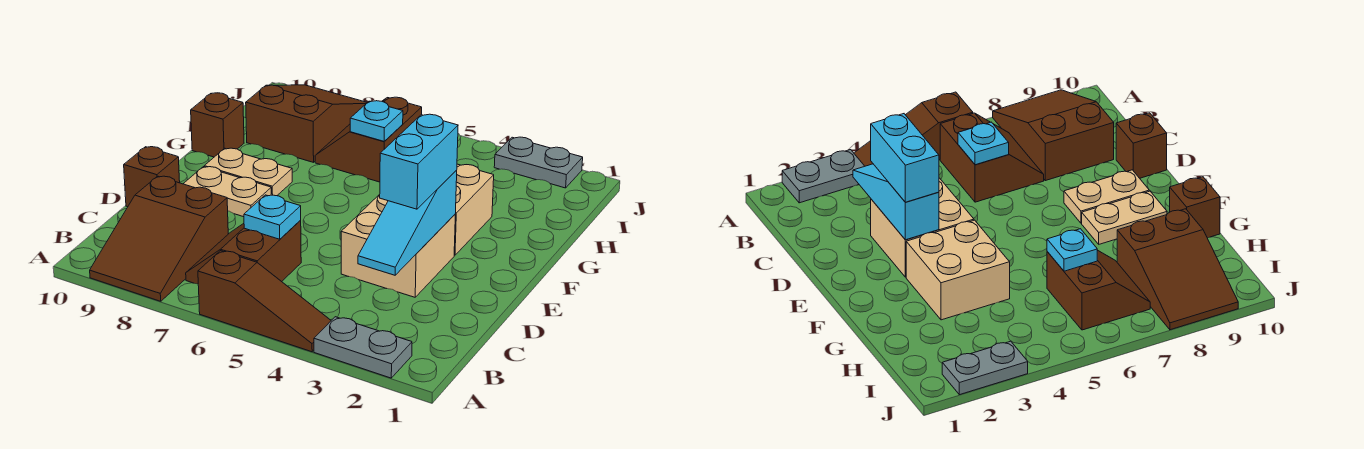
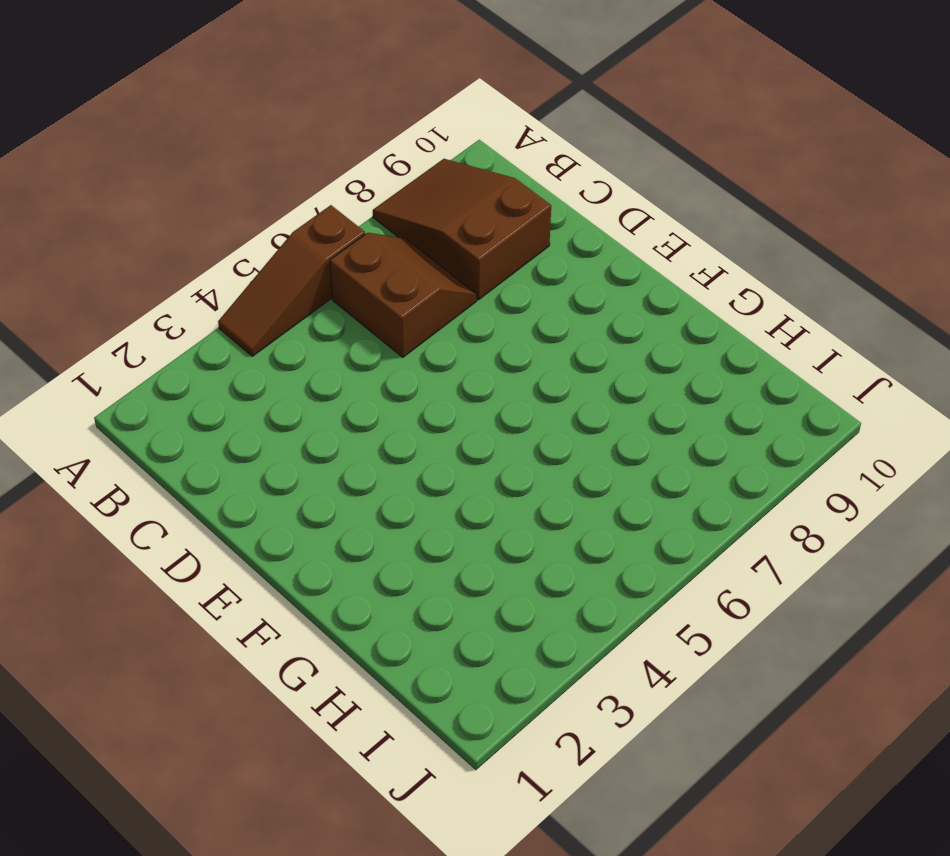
none -> grey plate A2:A3 level 1
none -> tan brick D3:E4 level 1
none -> brown brick D10 level 1

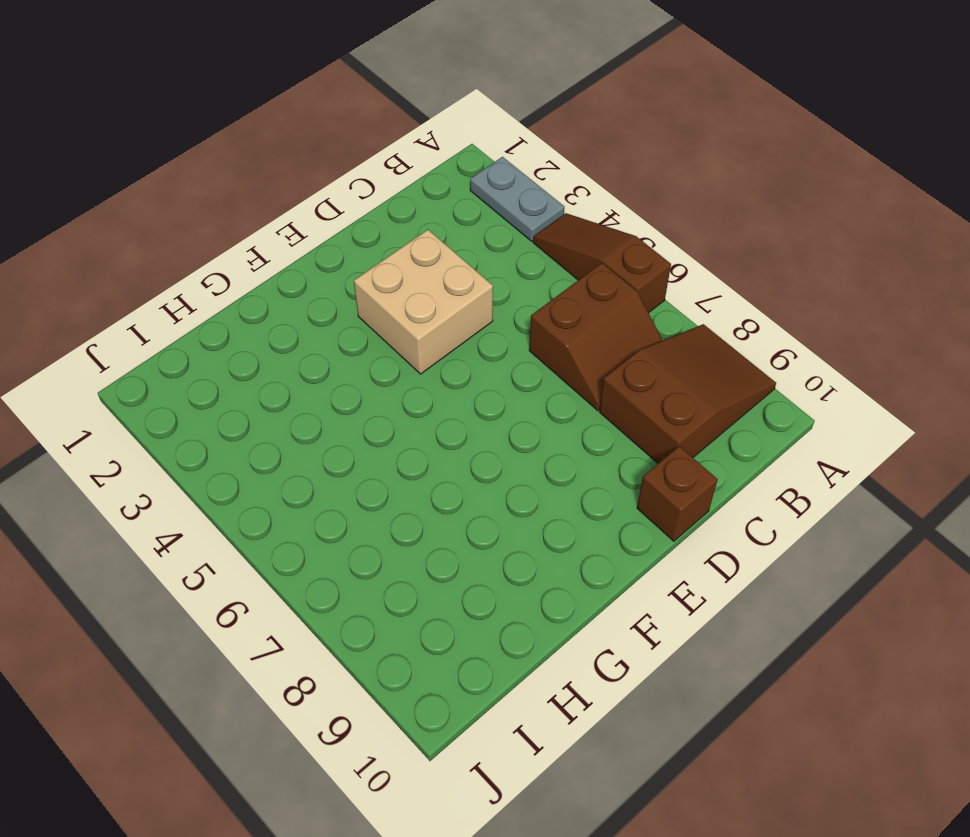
none -> tan plate E8:E9 level 1
none -> tan brick F3:G4 level 1
none -> tan plate F8:F9 level 1

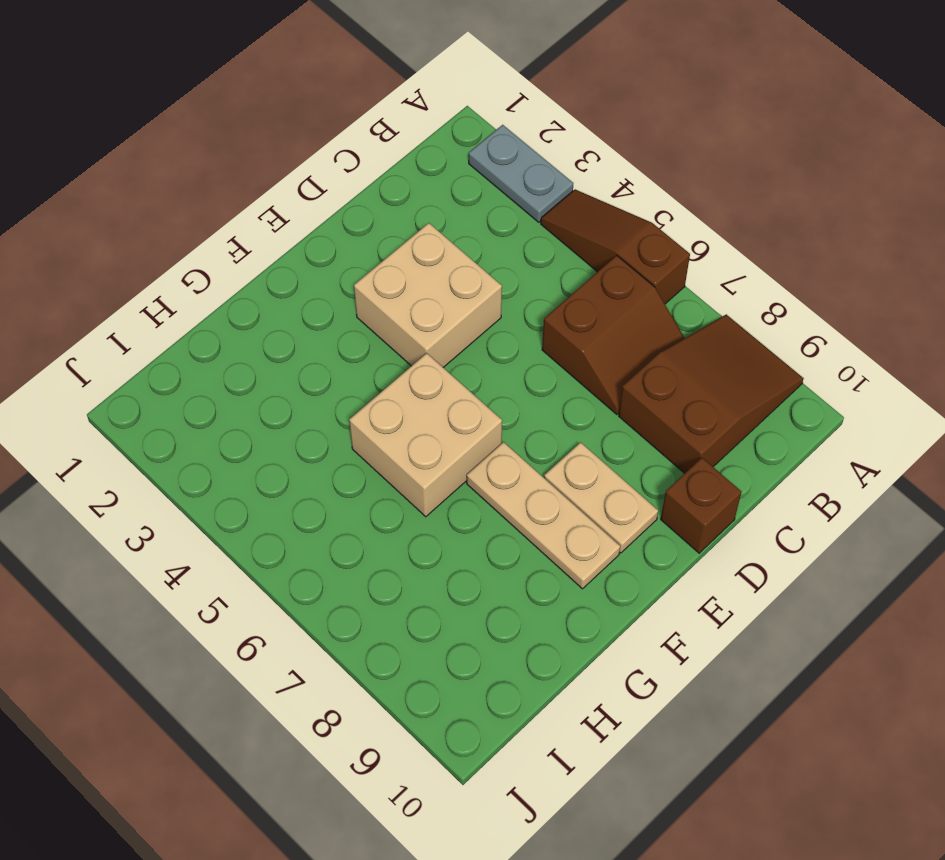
tan brick F5:G6 level 1 -> tan brick F3:G4 level 1
tan plate F7:F9 level 1 -> tan plate F8:F9 level 1
none -> brown brick G10 level 1
none -> brown slope H6:I7 level 1 top 6
none -> brown slope H8:J9 level 1 top H

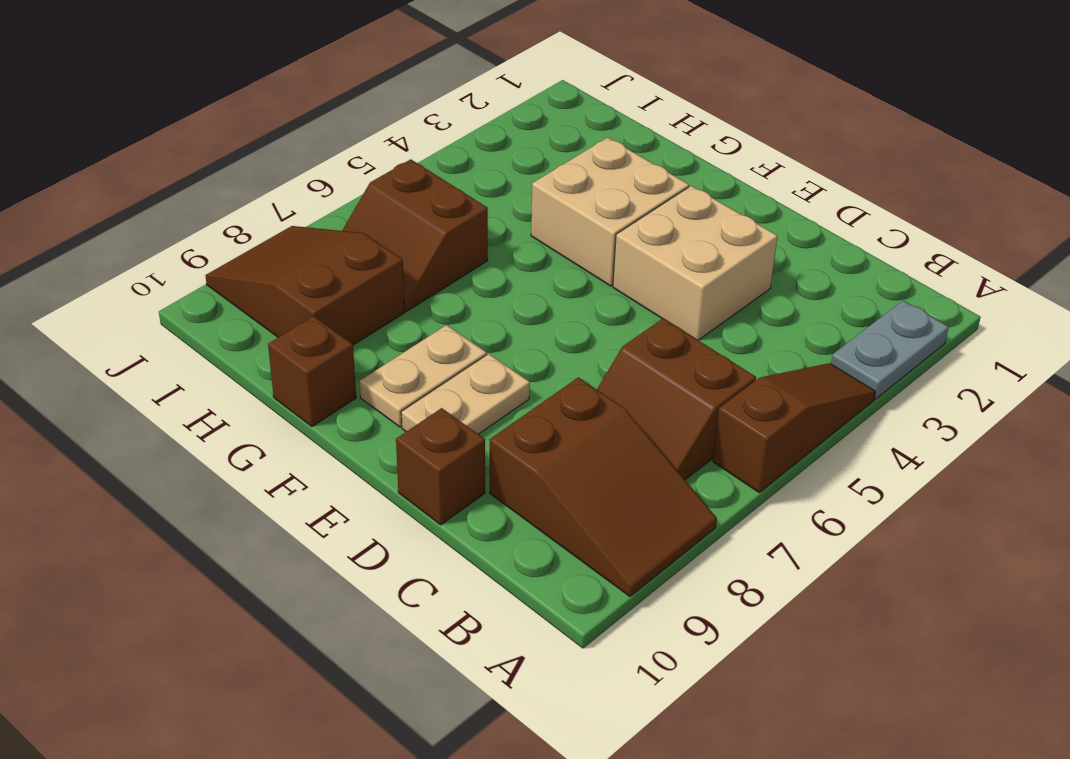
none -> grey plate J2:J3 level 1
none -> cyan slope C3:E3 level 2 top E
none -> cyan plate C6 level 2

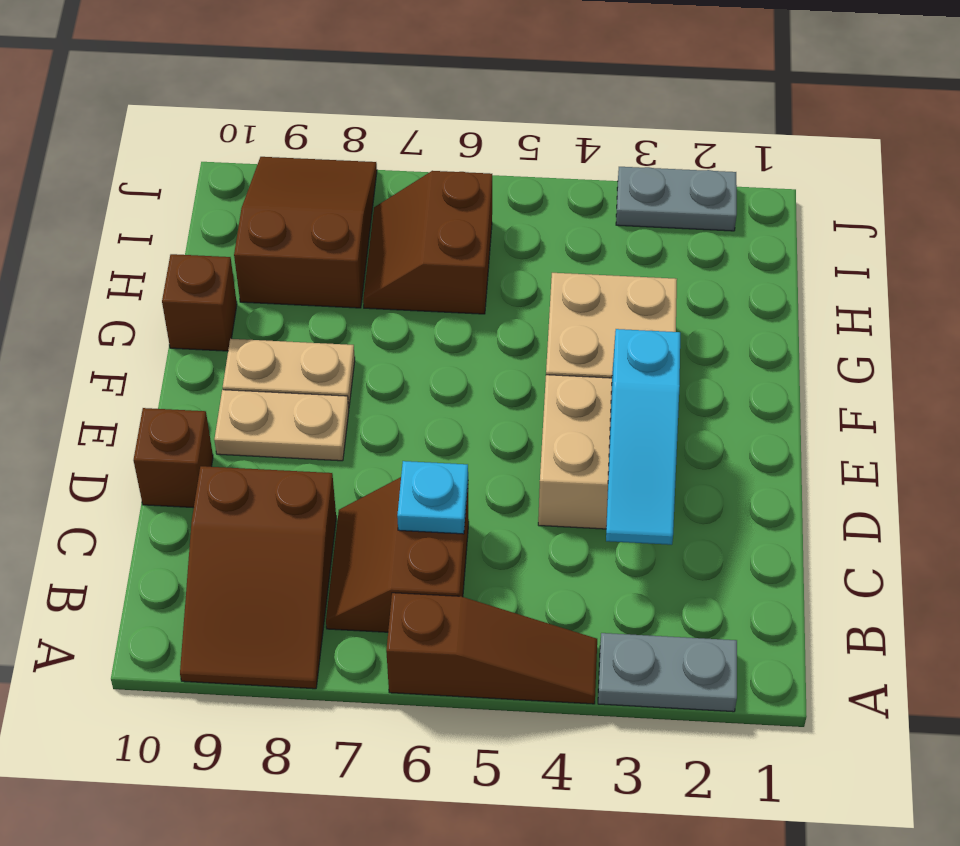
none -> cyan plate H6 level 2
none -> cyan brick D3:E3 level 3

